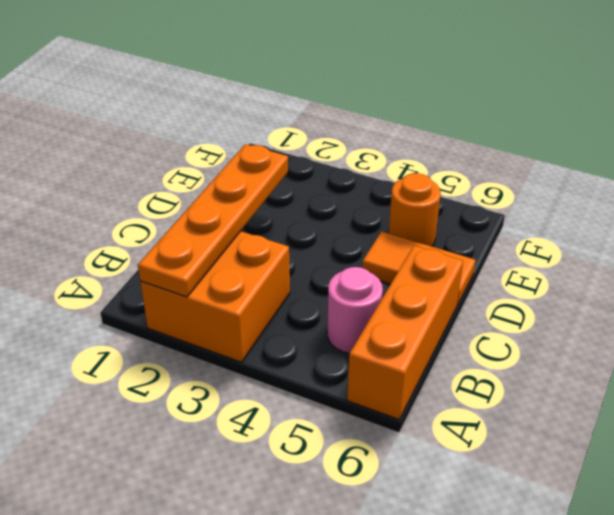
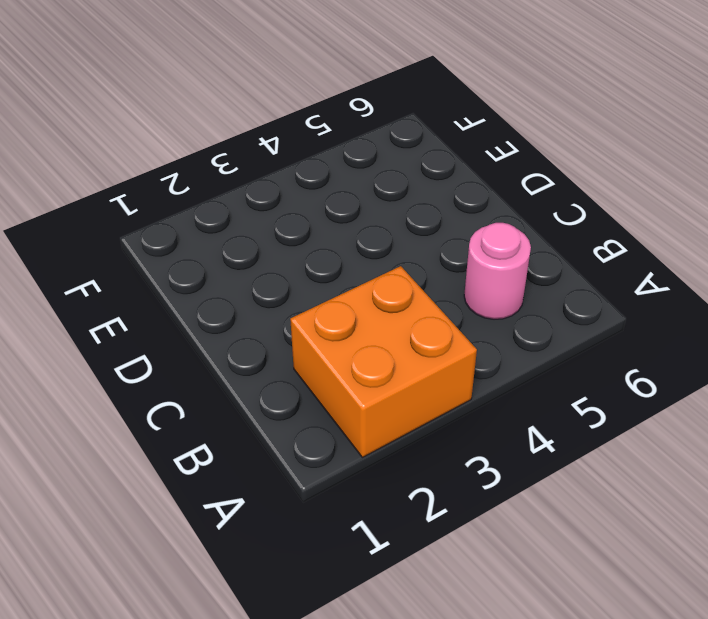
none -> orange brick A6:C6 level 1
none -> orange tile D5:D6 level 1

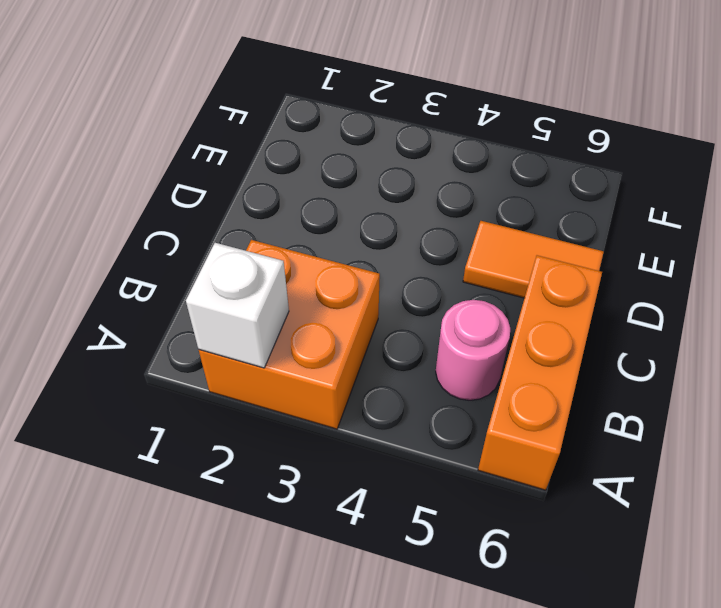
white brick A2 level 2 -> orange plate A2:D2 level 2
none -> orange round brick E5 level 1

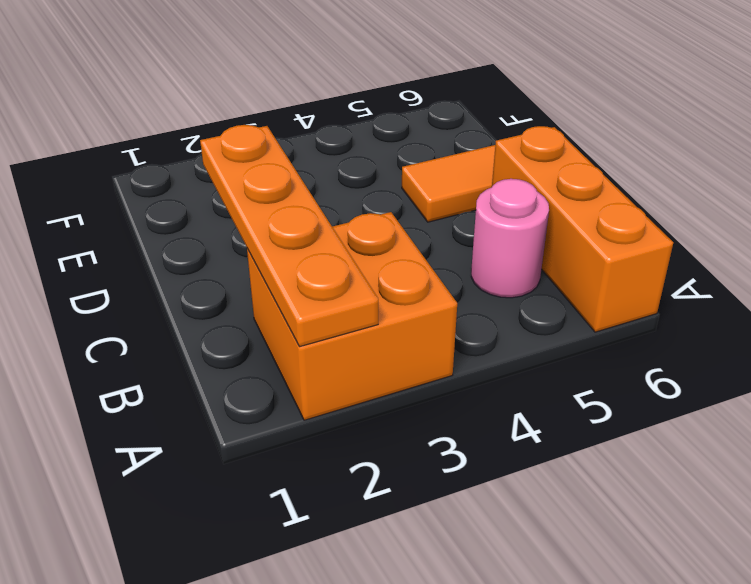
none -> orange round brick E5 level 1

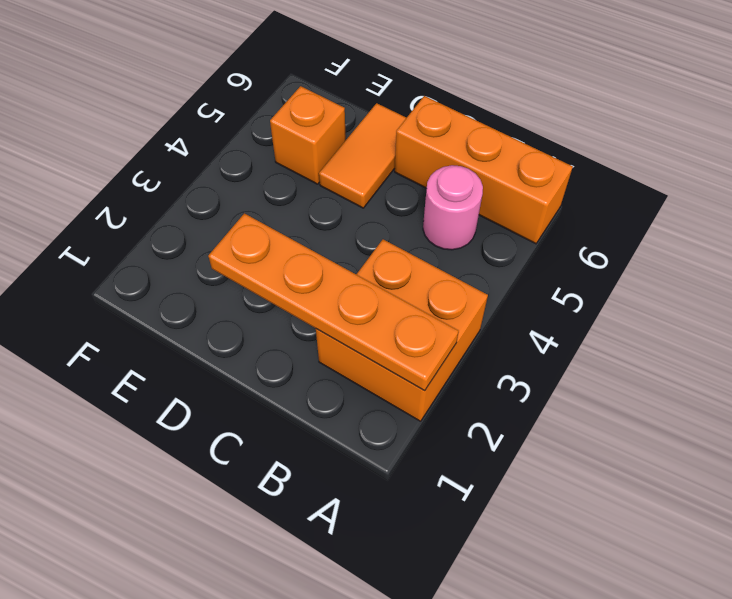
orange brick E5 level 1 -> orange round brick E5 level 1

